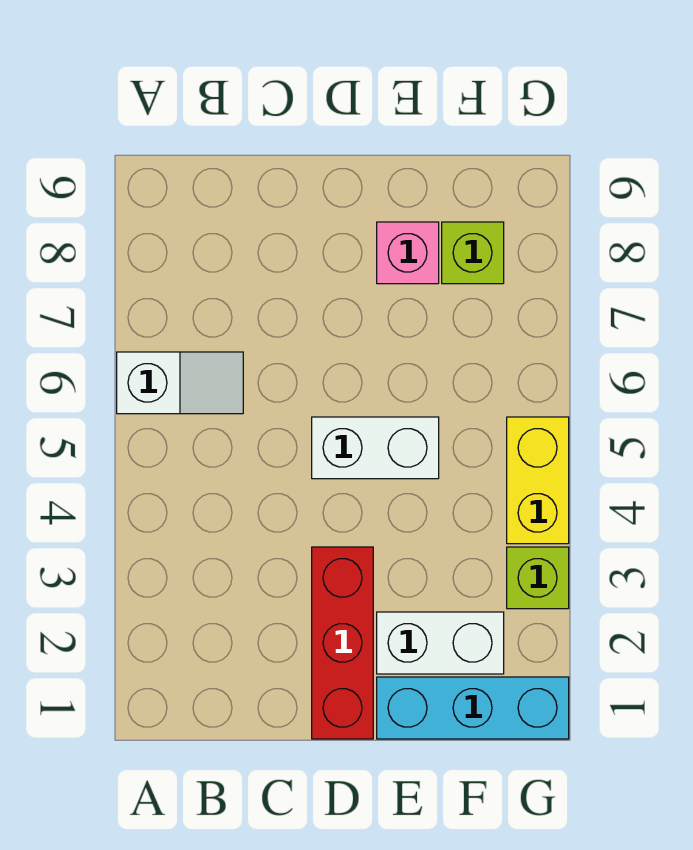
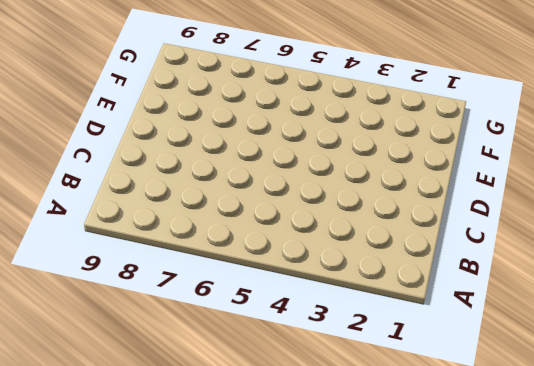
none -> white slope A6:B6 level 1 top A
none -> red brick D1:D3 level 1

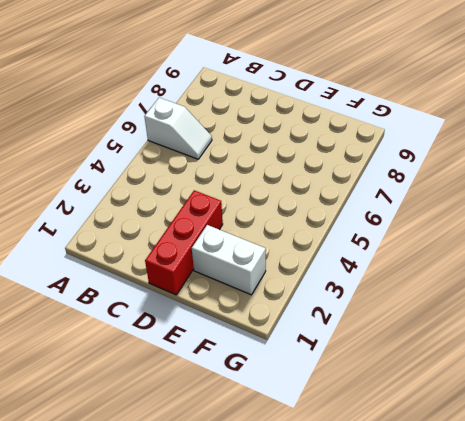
none -> white brick D5:E5 level 1
none -> cyan brick E1:G1 level 1

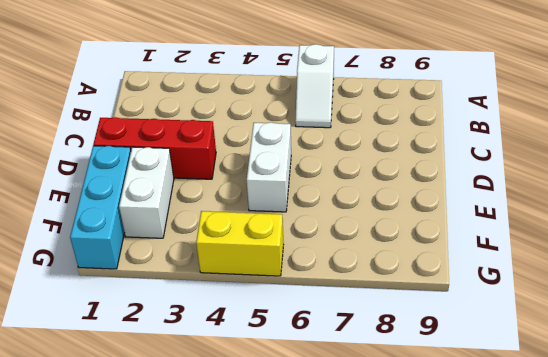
none -> pink brick E8 level 1
none -> lime brick F8 level 1

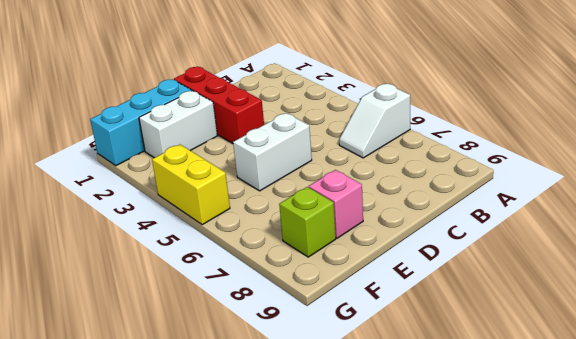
none -> lime brick G3 level 1

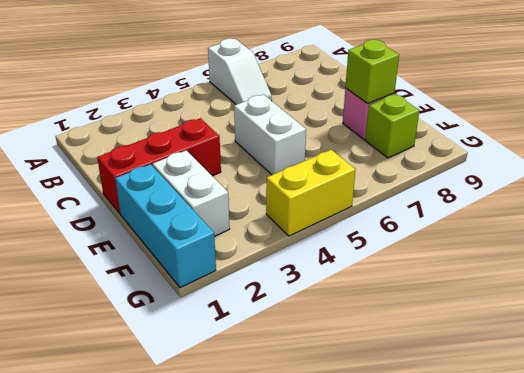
lime brick E8 level 2 -> lime brick G3 level 1

